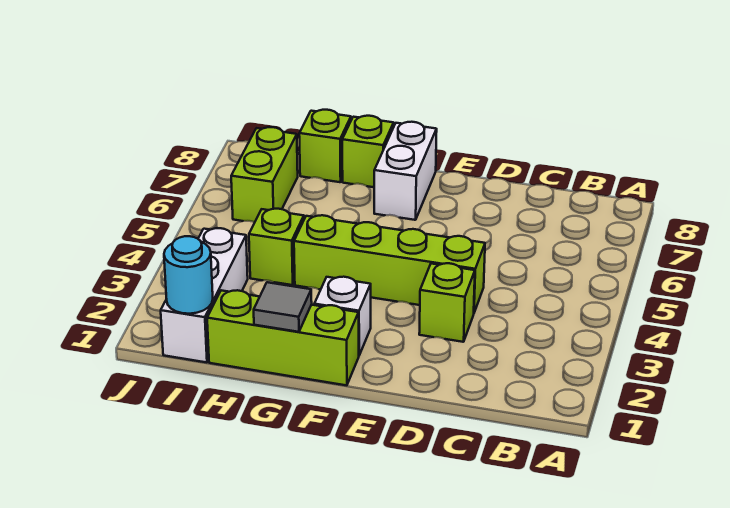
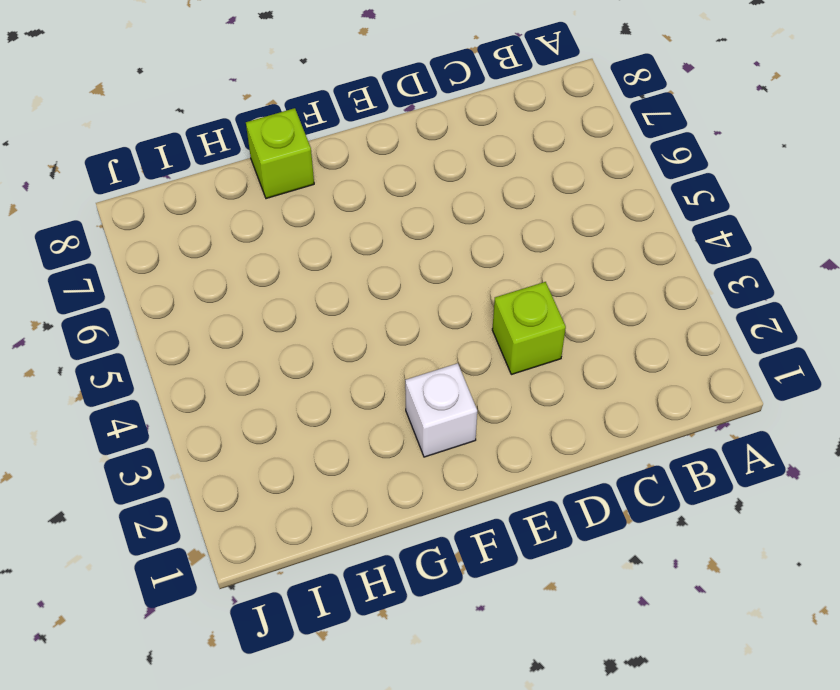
none -> lime brick D4:G4 level 1
none -> lime brick F1:H1 level 1
none -> white brick F7:F8 level 1

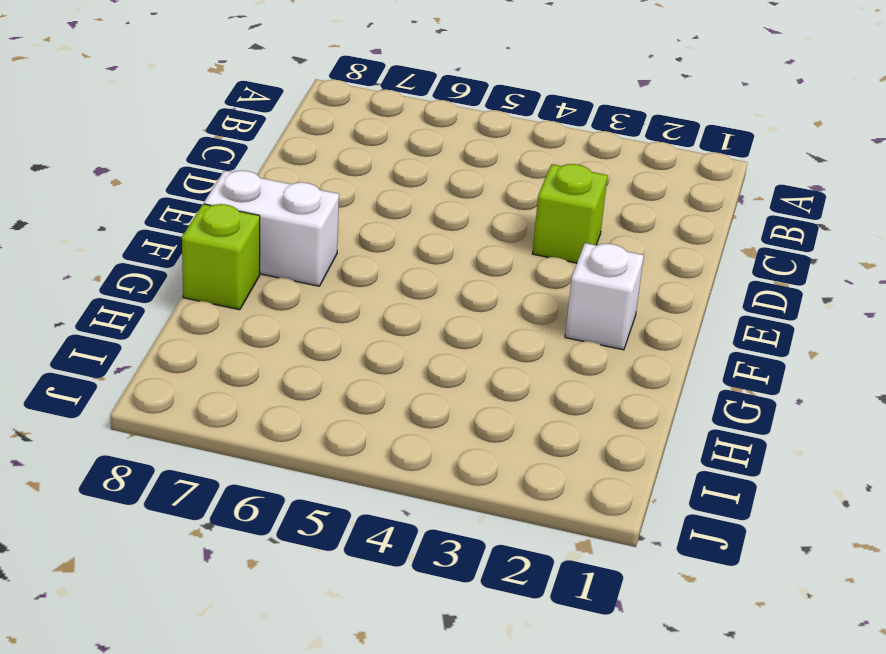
none -> lime brick D4:G4 level 1
none -> lime brick F1:H1 level 1
none -> lime brick H4 level 1

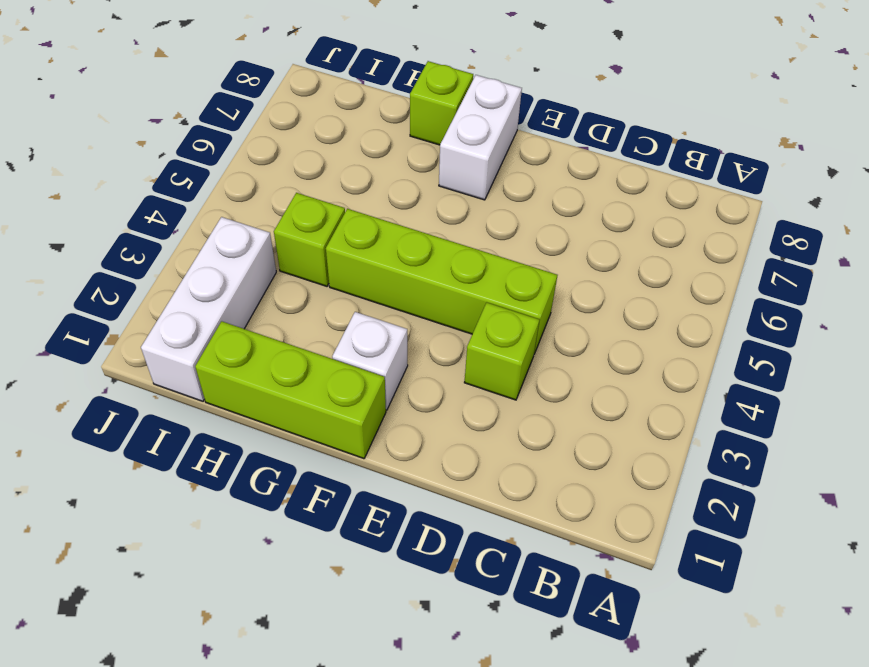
none -> lime brick H8 level 1
none -> lime brick I6:I7 level 1
none -> grey tile G1 level 2

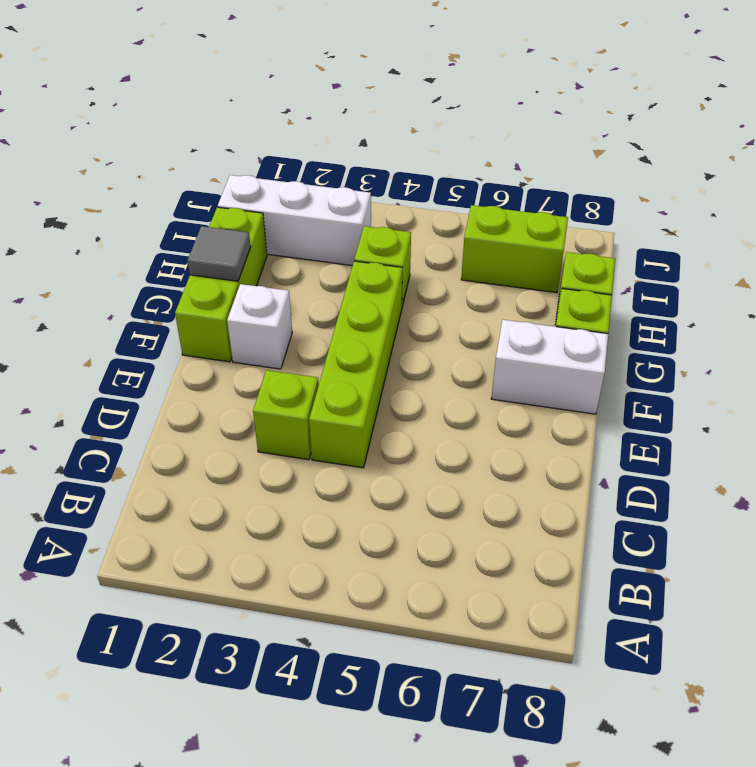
none -> cyan round brick I1 level 2

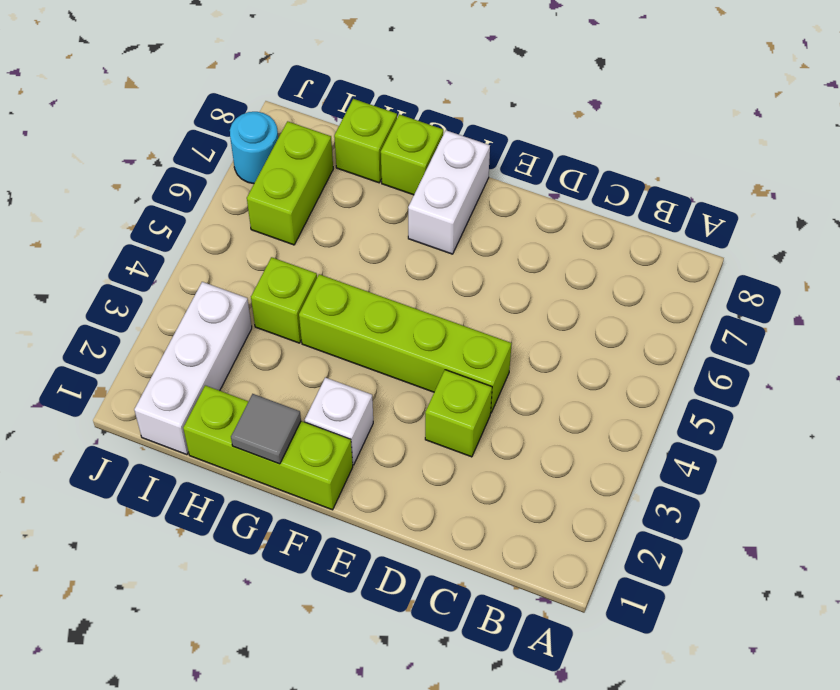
cyan round brick J7 level 1 -> cyan round brick I1 level 2

